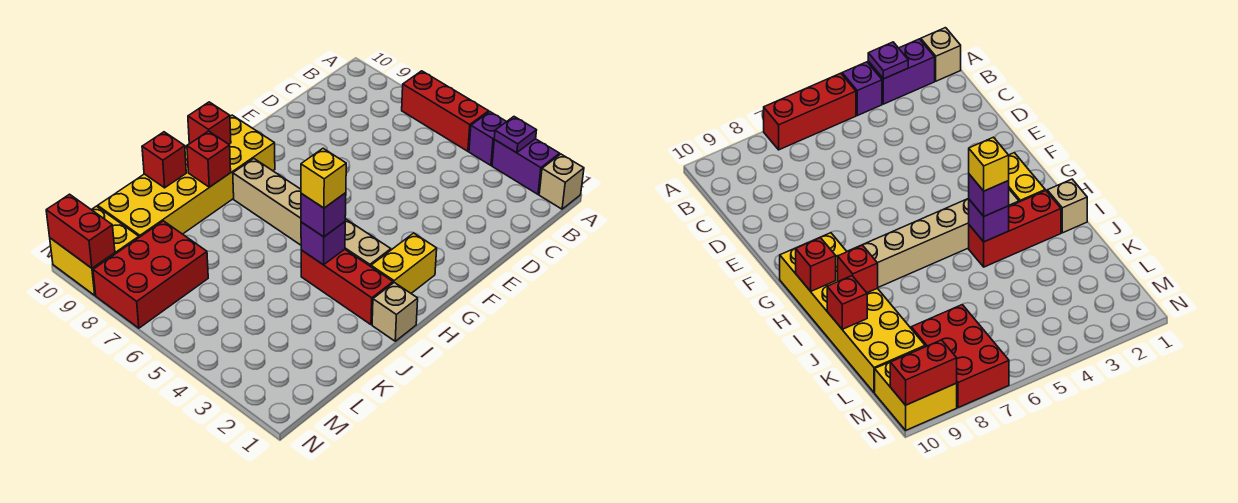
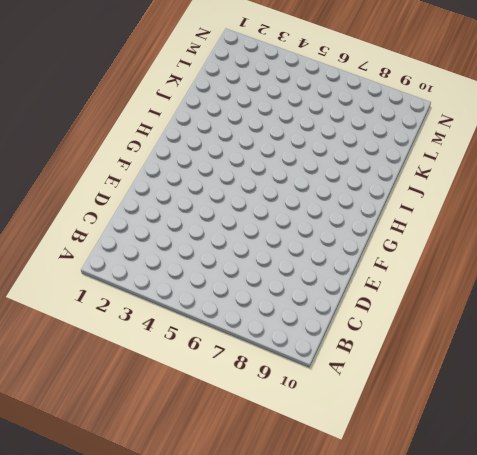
none -> tan brick A1 level 1
none -> purple brick A2:A3 level 1
none -> purple brick A4 level 1

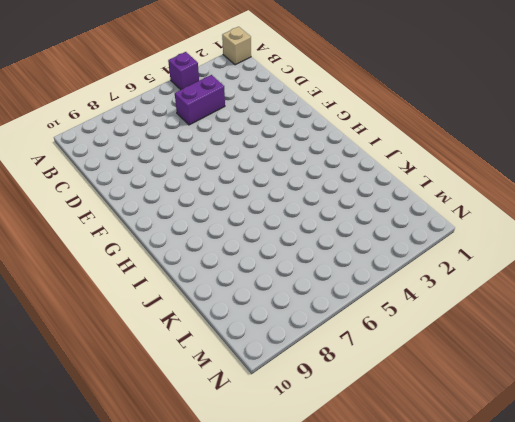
purple brick C4:C5 level 1 -> purple brick A2:A3 level 1
none -> red brick A5:A7 level 1
none -> yellow brick G2:H2 level 1
none -> yellow brick G9:L10 level 1

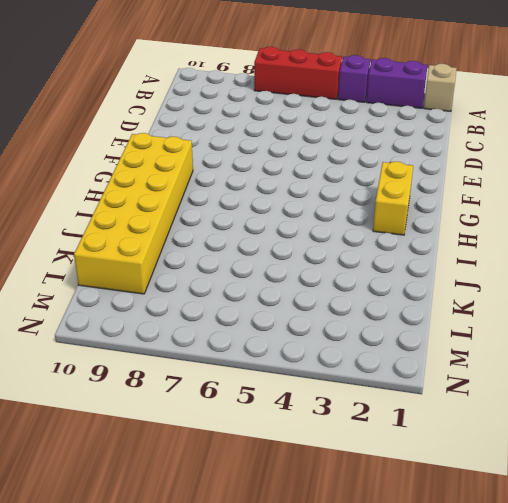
none -> tan brick H3:H8 level 1
none -> tan brick I1 level 1
none -> red brick I2:I4 level 1

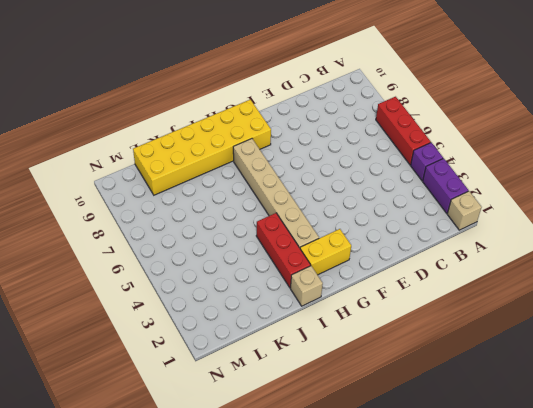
none -> red brick L7:N8 level 1
none -> yellow brick M9:N10 level 1
none -> purple plate A3 level 2

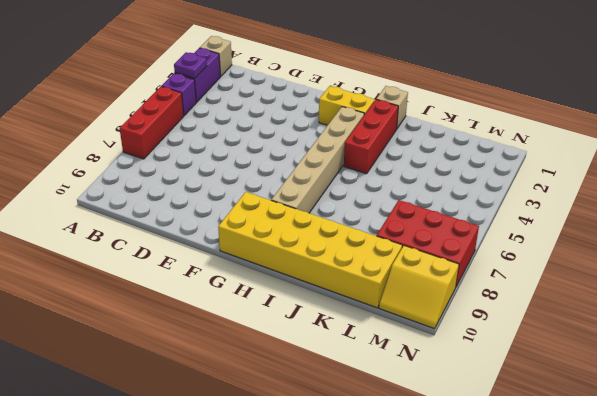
yellow slope M9:N10 level 1 top 9 -> yellow brick M9:N10 level 1
none -> red brick H10 level 2
none -> purple brick I4 level 2
none -> red brick I9 level 2

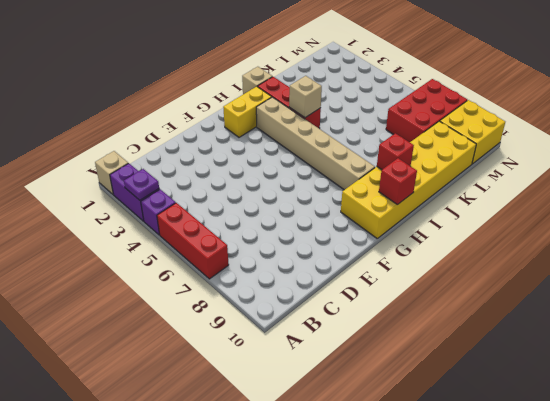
tan brick I4 level 2 -> purple brick I4 level 2
none -> red brick J10 level 2
none -> red brick N9:N10 level 2
none -> purple brick I4 level 3

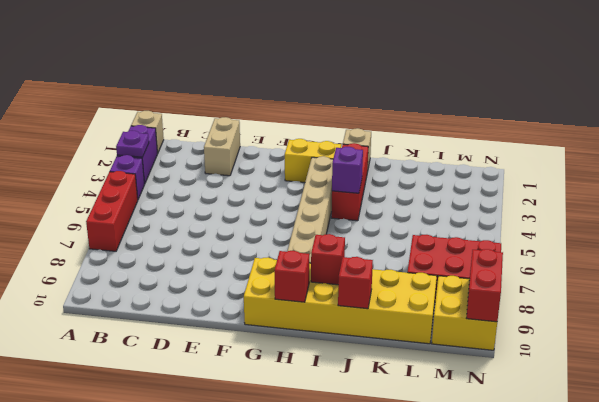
tan brick D1:D2 level 1 -> none
none -> purple brick I4 level 3
none -> yellow brick I4 level 4

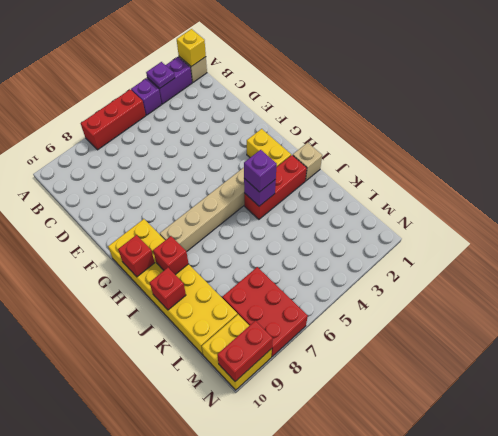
yellow brick A1 level 2 -> yellow brick I4 level 4

